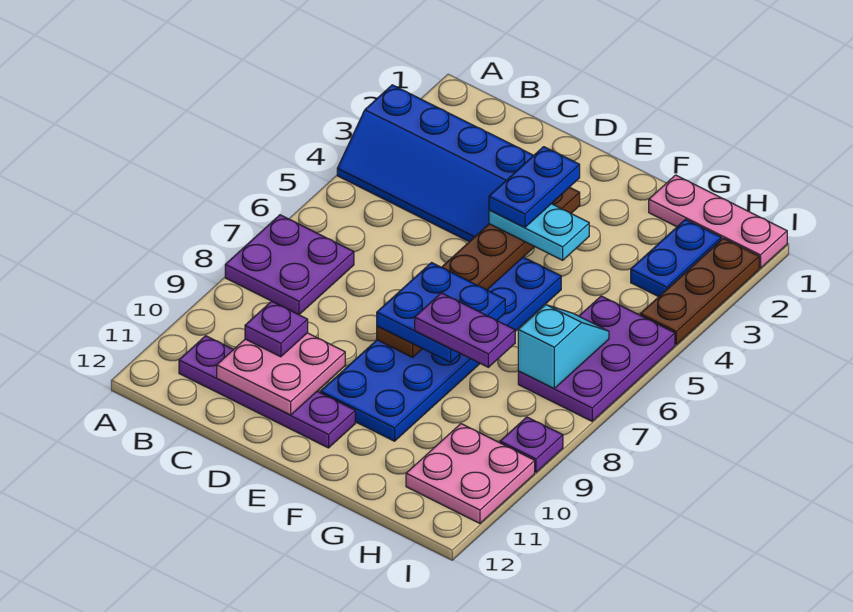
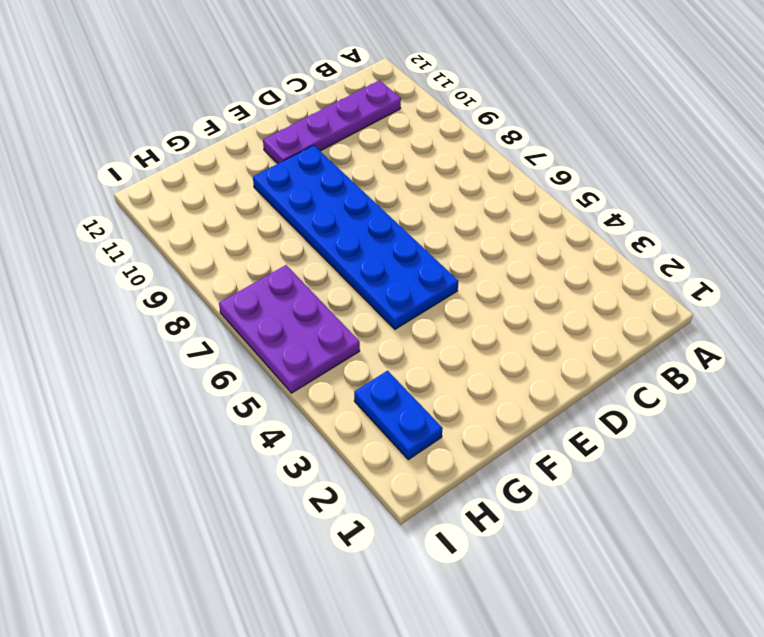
none -> blue slope A3:D4 level 1 top 3
none -> purple plate A7:B8 level 1
none -> pink plate G1:I1 level 1

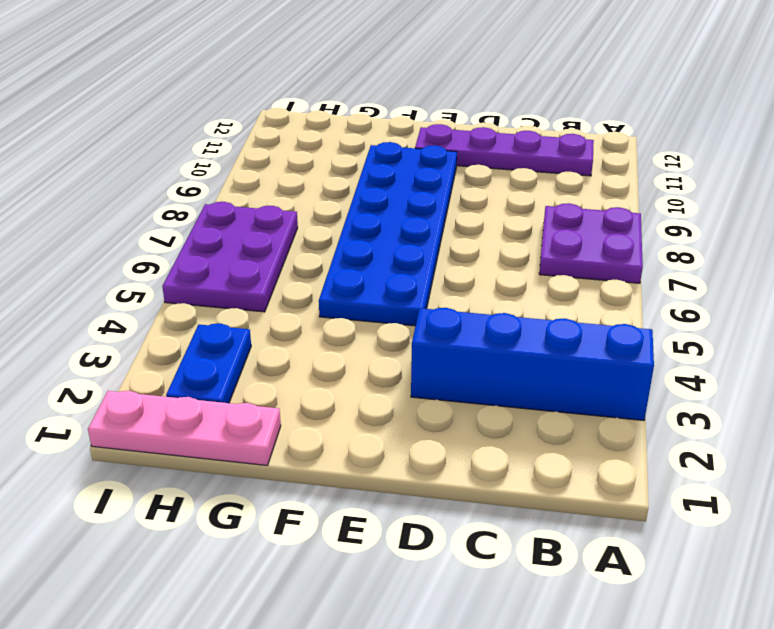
none -> pink plate H10:I11 level 1
none -> brown plate I2:I4 level 1
none -> purple plate I9 level 1

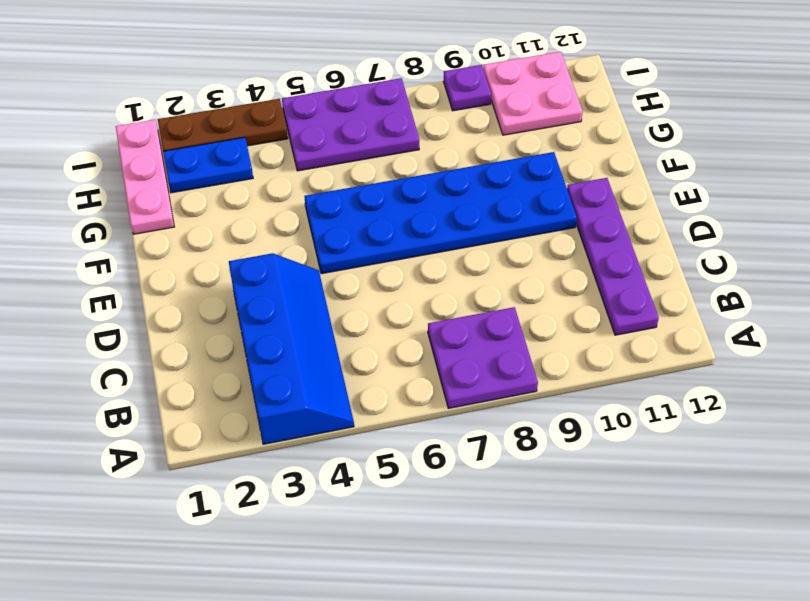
none -> pink plate C10:D11 level 2
none -> brown plate E3:E8 level 2
none -> cyan slope H6:H7 level 2 top 7

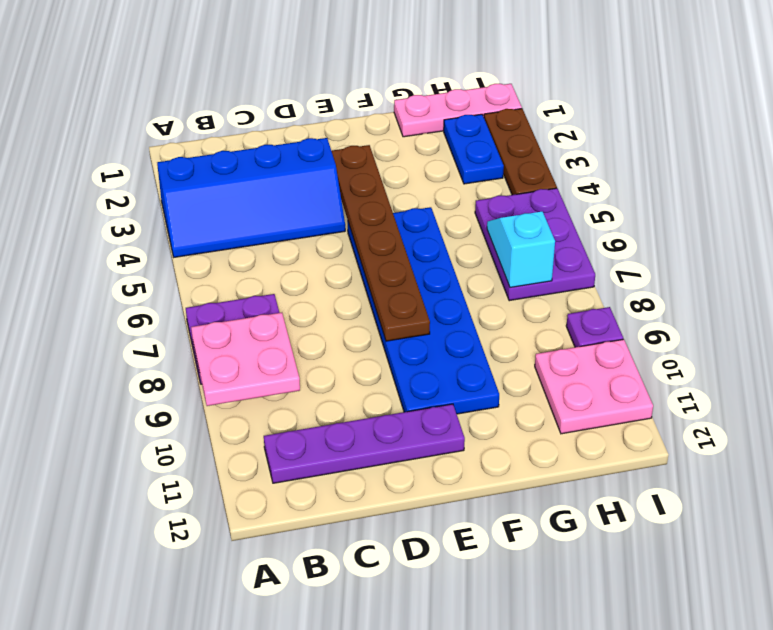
pink plate A8:B9 level 2 -> pink plate C10:D11 level 2
none -> purple plate C10 level 3
none -> cyan plate E4:F4 level 3
none -> blue plate E7:F8 level 3

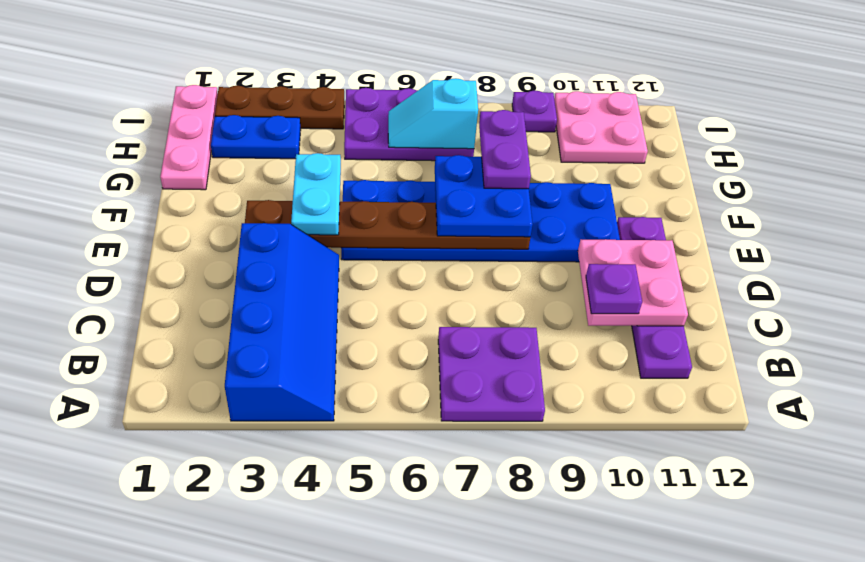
none -> blue plate E3:E4 level 4

